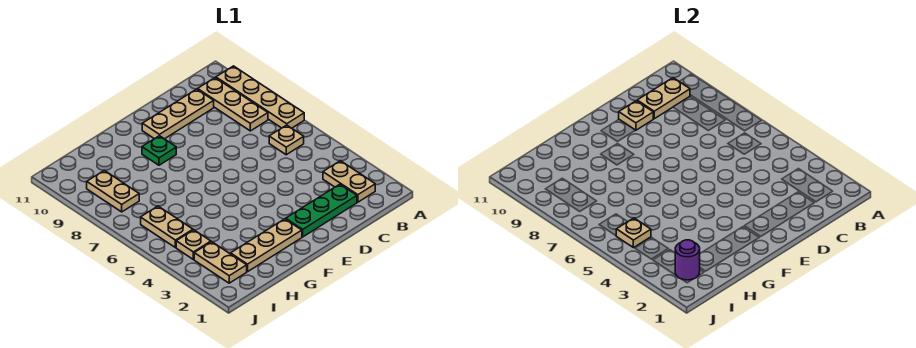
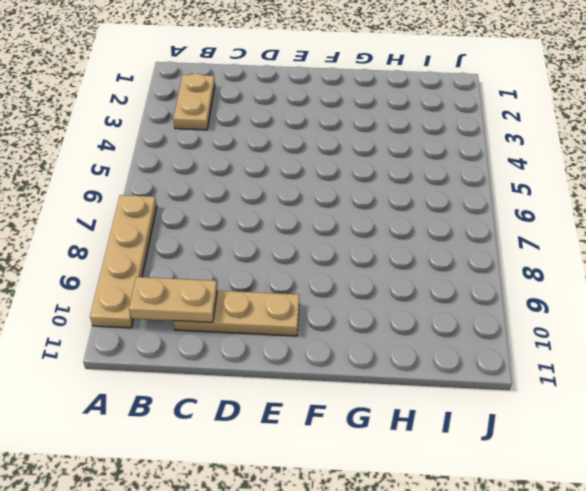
none -> tan plate B6 level 1
none -> tan plate B8:B10 level 1
none -> green plate C2:E2 level 1

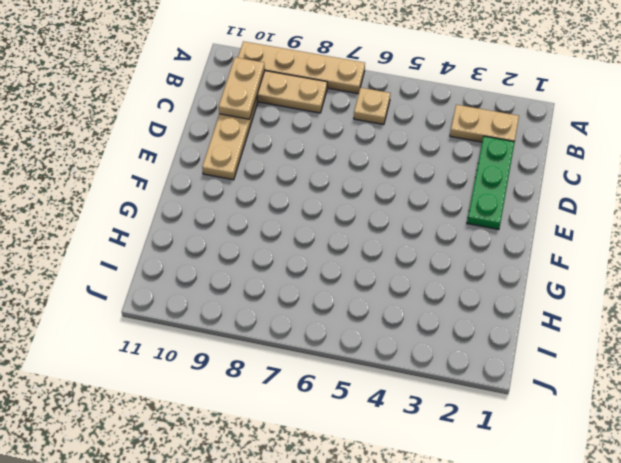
none -> tan plate F2:H2 level 1
none -> green plate F9 level 1
none -> tan plate I2:I3 level 1

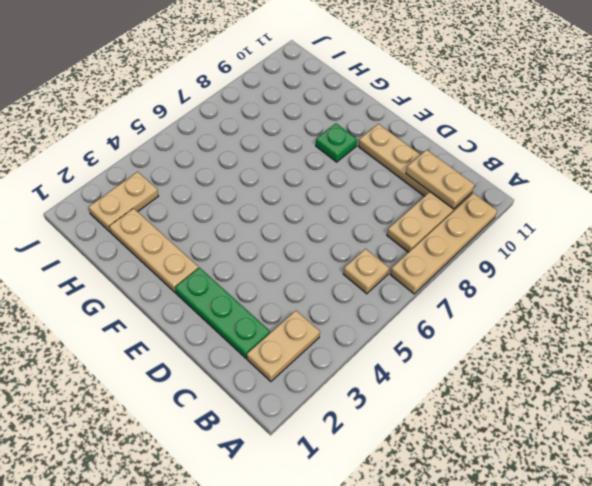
none -> tan plate I4 level 1
none -> tan plate I5:I6 level 1
none -> tan plate I8:I9 level 1

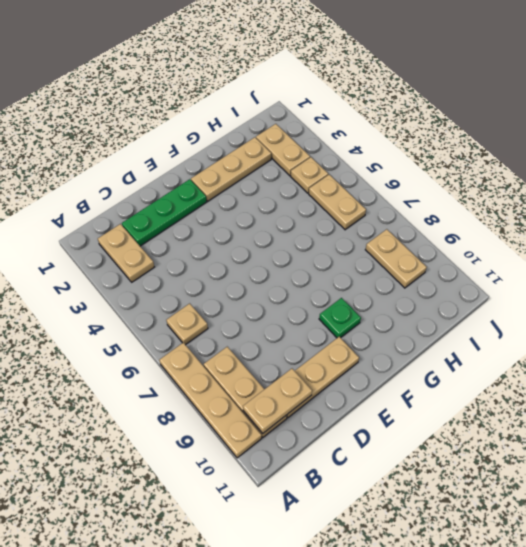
none -> tan plate D10 level 2
none -> purple round brick I2 level 2
none -> tan plate I5 level 2

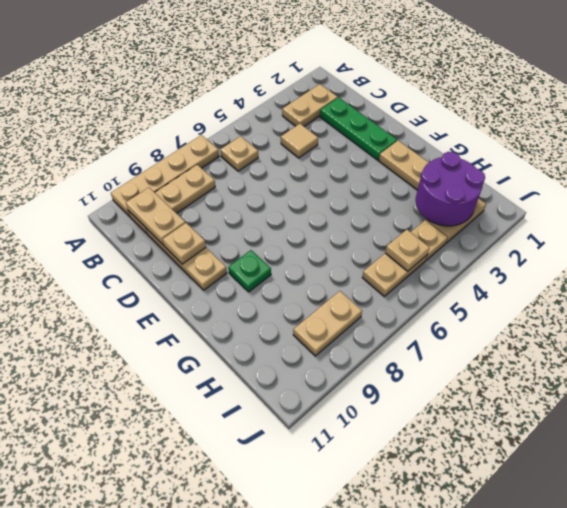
tan tile C4 level 1 -> none
purple round brick H2:I3 level 2 -> purple round brick I2 level 2

